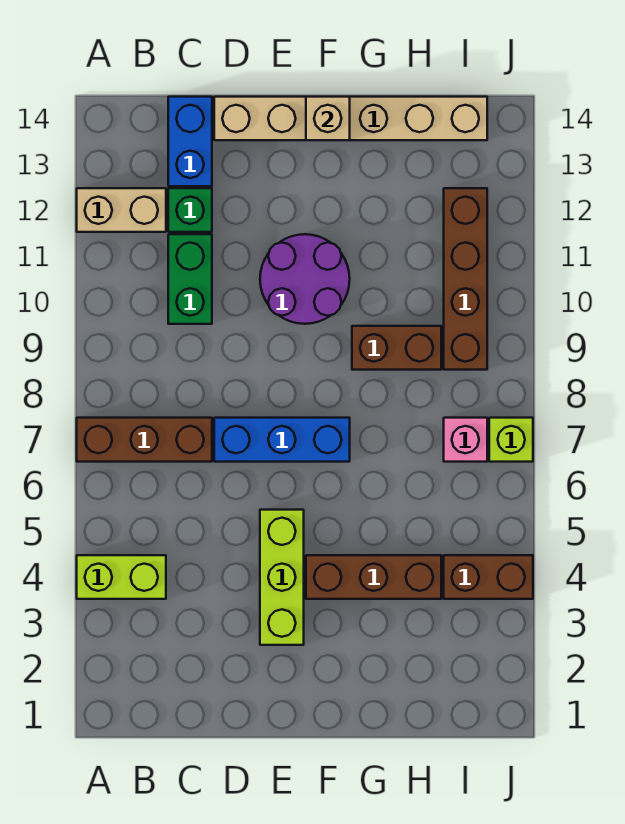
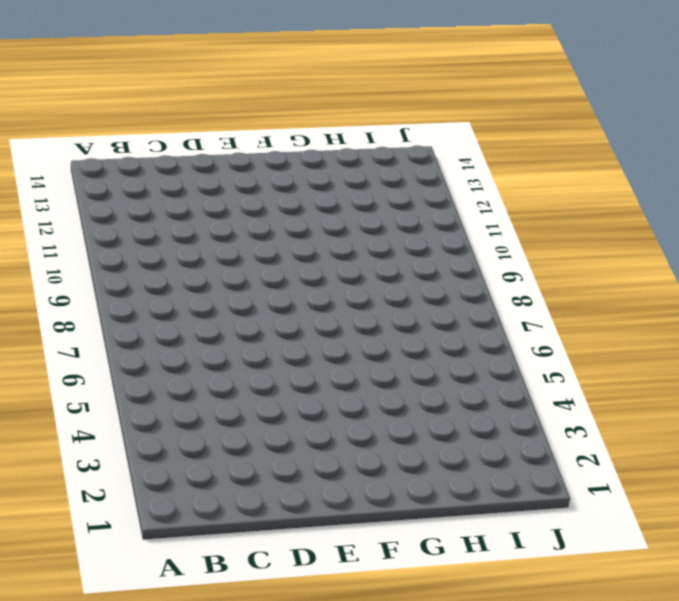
none -> lime brick A4:B4 level 1
none -> brown brick A7:C7 level 1
none -> tan brick A12:B12 level 1

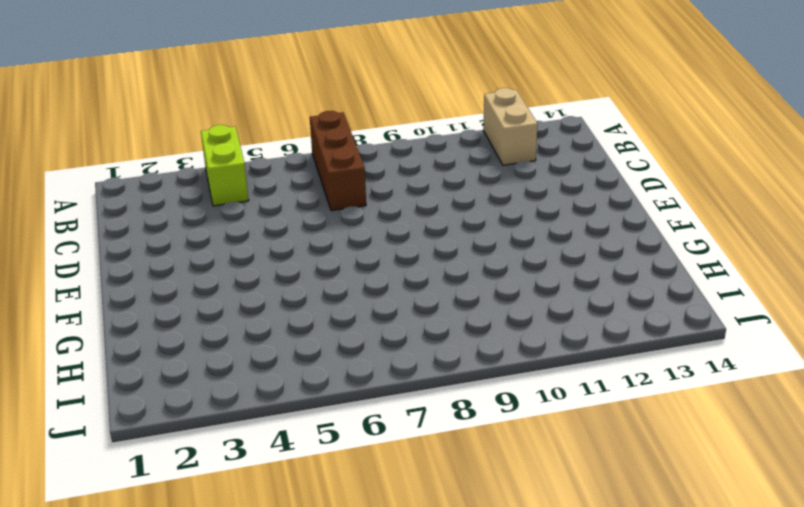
none -> green brick C10:C11 level 1
none -> green brick C12 level 1
none -> blue brick C13:C14 level 1

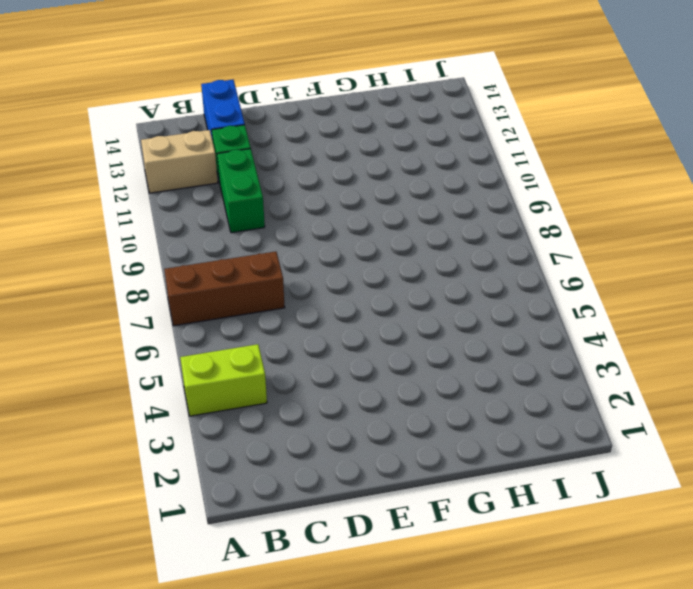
none -> blue brick D7:F7 level 1
none -> tan brick D14:I14 level 1
none -> lime brick E3:E5 level 1

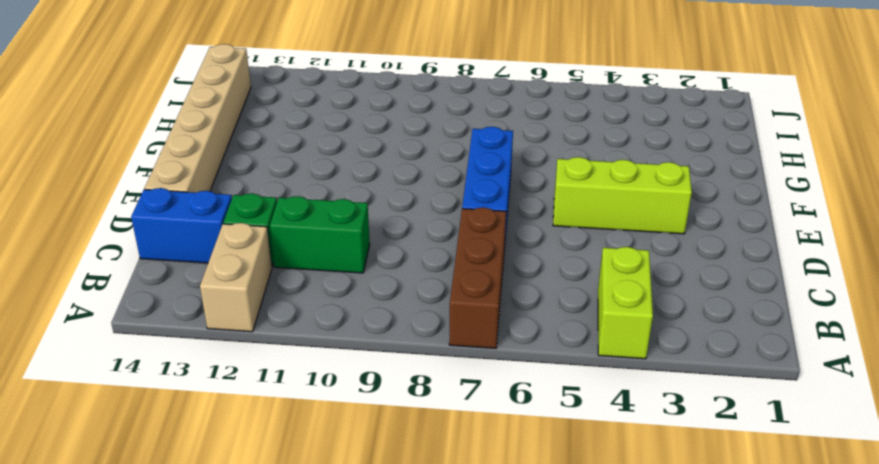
none -> purple round brick E10:F11 level 1
none -> brown brick F4:H4 level 1
none -> brown brick G9:H9 level 1

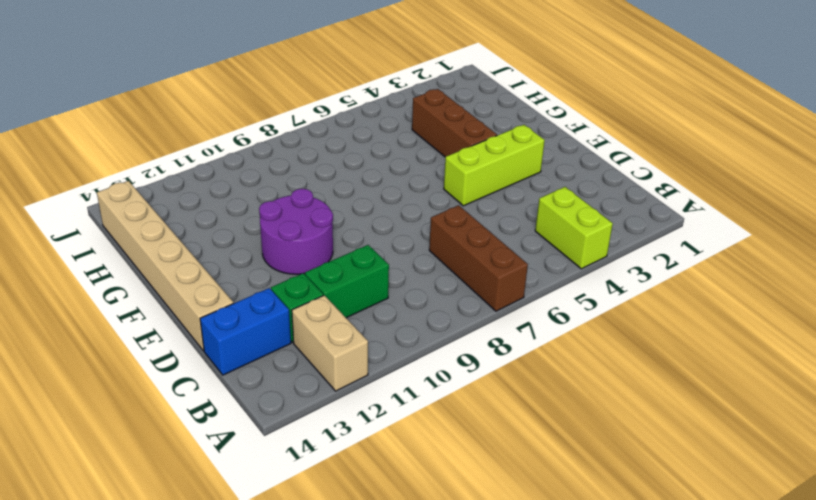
none -> blue brick D7:F7 level 1
none -> brown brick G9:H9 level 1
none -> brown brick I4:J4 level 1

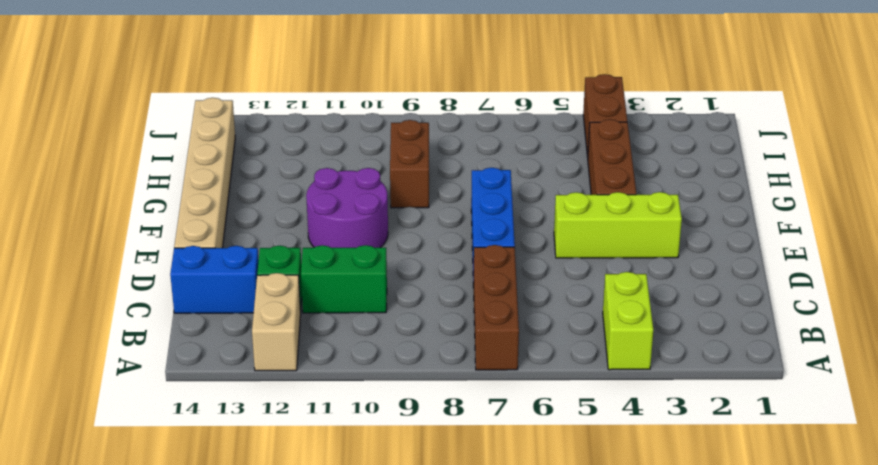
none -> pink brick I7 level 1
none -> brown brick I9:I12 level 1
none -> lime brick J7 level 1

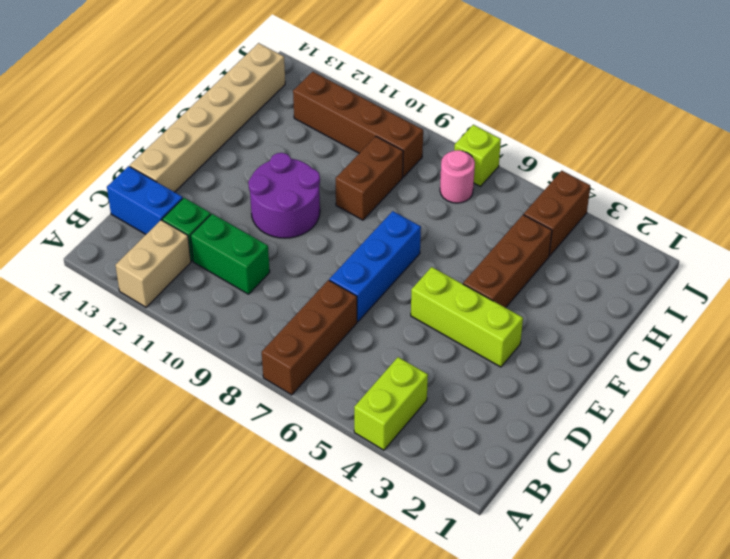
pink round brick I7 level 1 -> pink brick I7 level 1
none -> tan brick F14 level 2

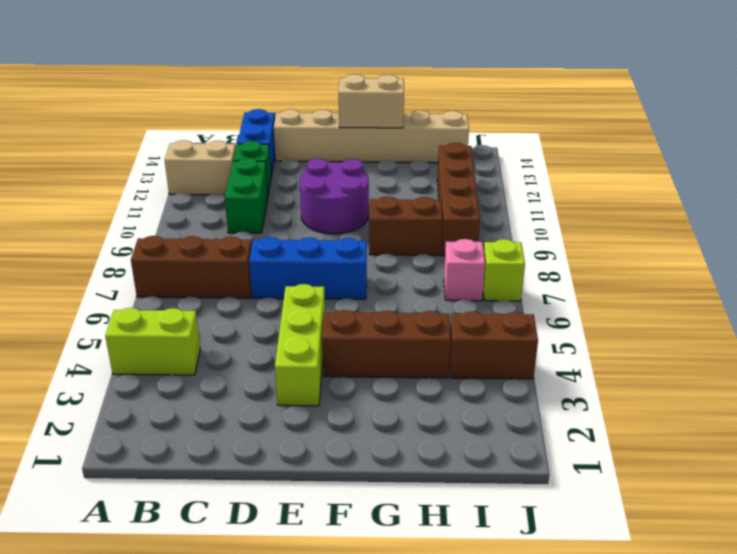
tan brick F14:G14 level 2 -> tan brick F14 level 2

